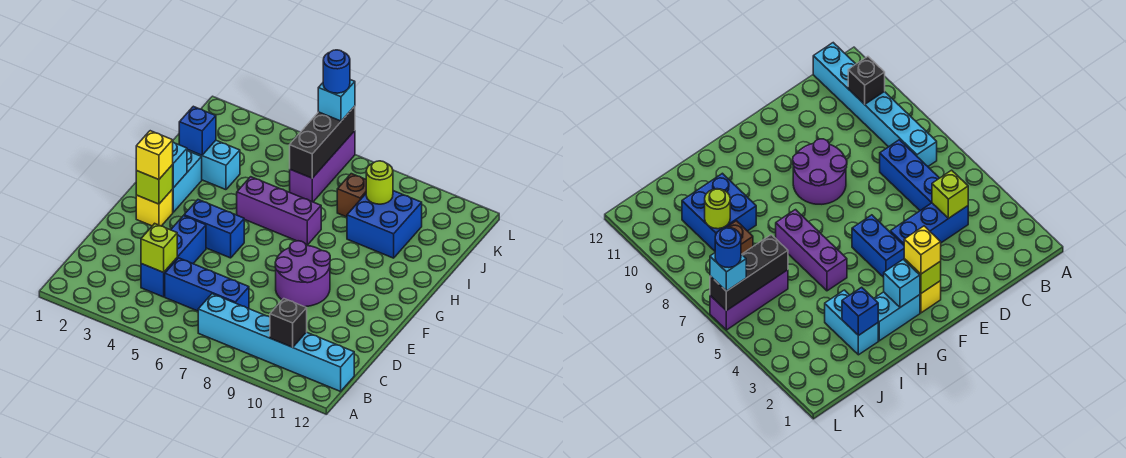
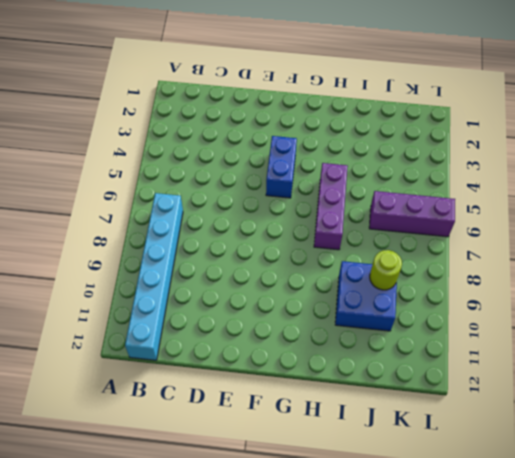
none -> blue brick C4:E4 level 1
none -> blue brick C5:C7 level 1
none -> purple round brick E8:F9 level 1

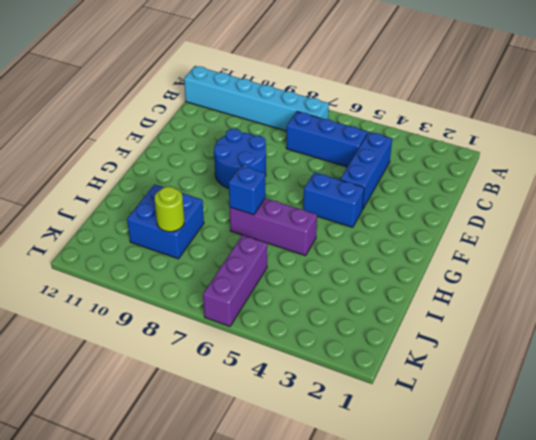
blue round brick E8:F9 level 1 -> purple round brick E8:F9 level 1
blue brick H7 level 2 -> blue brick I2 level 2
none -> yellow brick F2 level 1
none -> cyan brick G2:H2 level 1
none -> cyan brick I2:I3 level 1

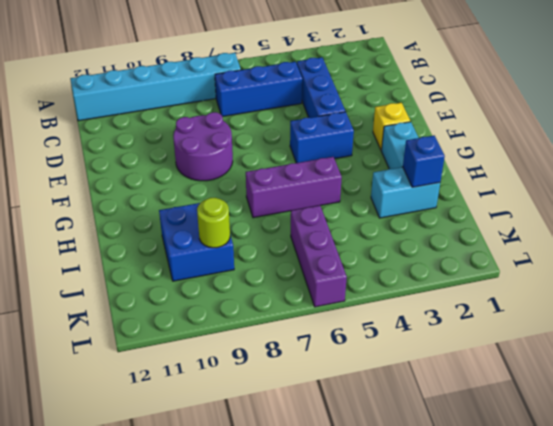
none -> brown brick J8 level 1
none -> black brick B10 level 2
none -> lime brick C4 level 2

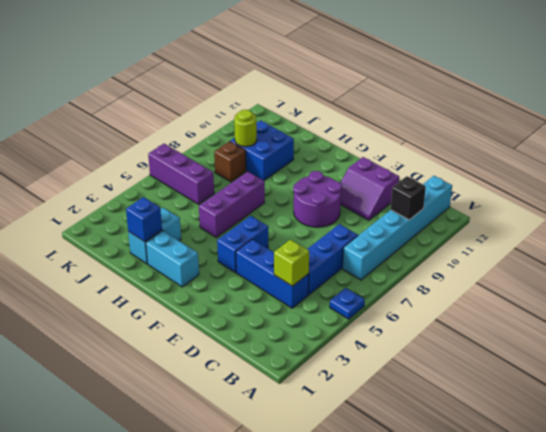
blue plate A5 level 1 -> none
purple slope D10:E11 level 1 top 11 -> none
none -> yellow brick F2 level 1
none -> lime brick F2 level 2
none -> cyan brick G2 level 2

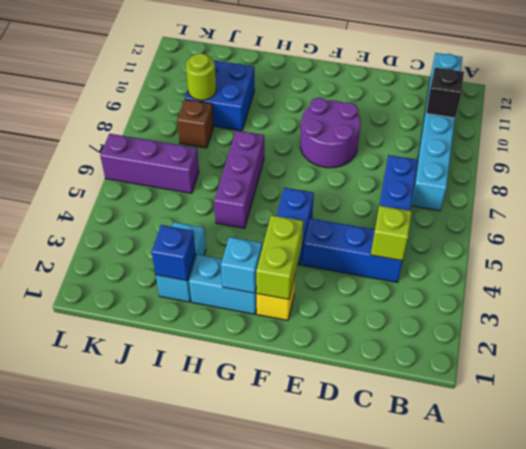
lime brick F2:F3 level 2 -> lime brick F2 level 2
none -> black brick J6:L6 level 2
none -> yellow brick F2 level 3
none -> cyan brick L6 level 3

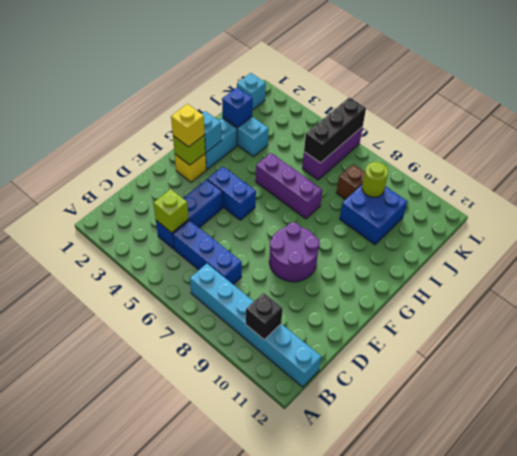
cyan brick K1 level 1 -> cyan brick L6 level 3
none -> blue round brick L6 level 4

